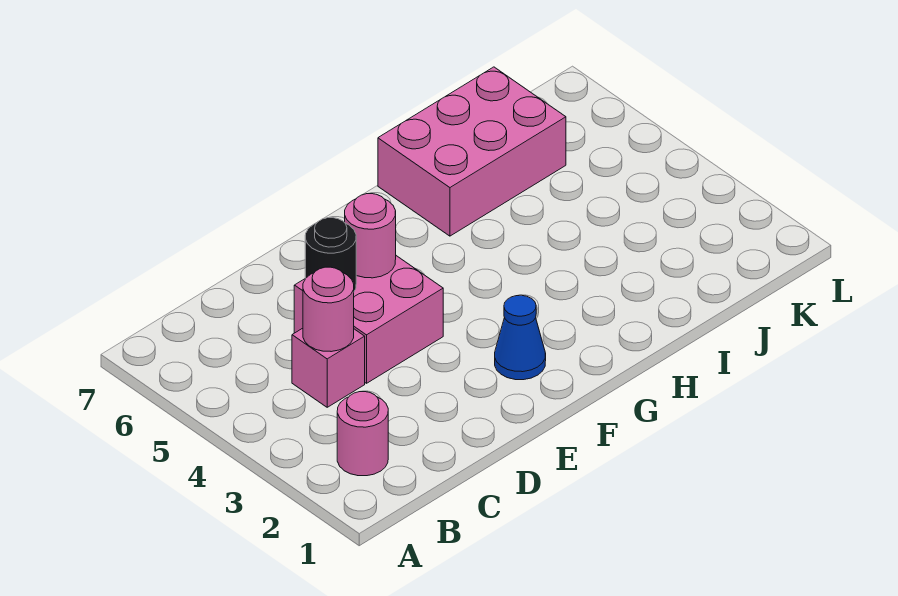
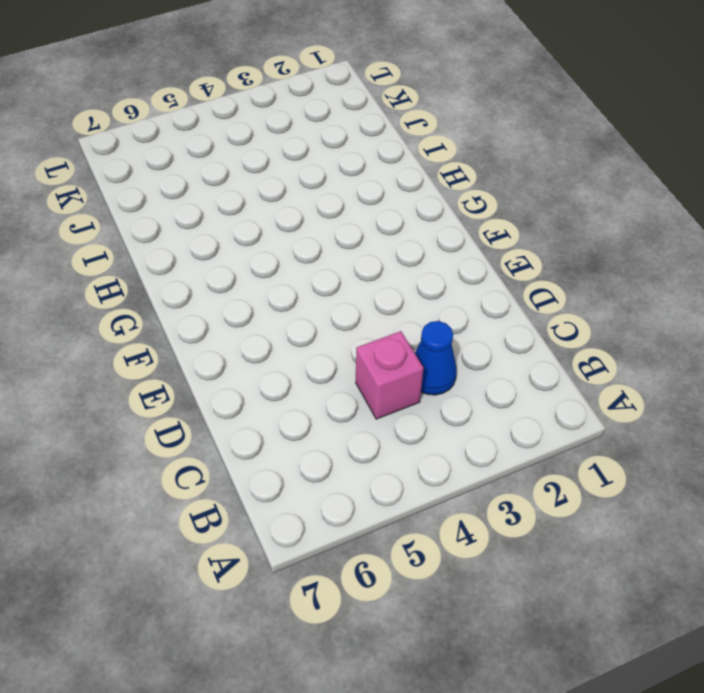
blue cone C3 level 1 -> blue cone F2 level 1
none -> pink round brick B2 level 1
none -> pink brick D4:E5 level 1

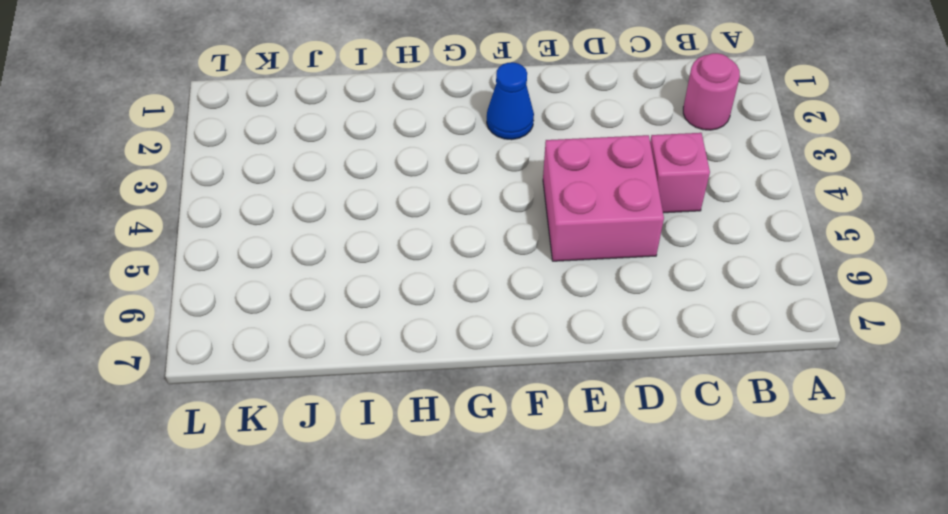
none -> pink brick H6:J7 level 1
none -> pink round brick C4 level 2

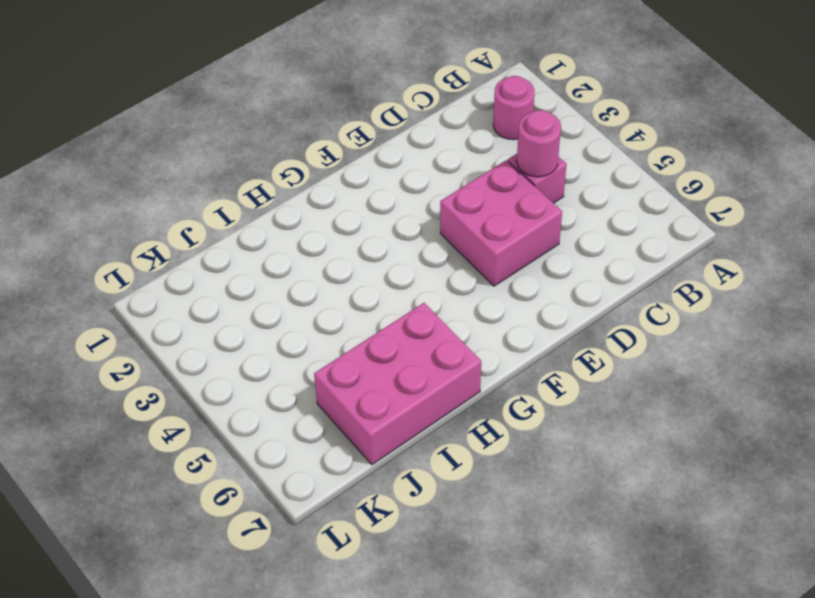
none -> blue cone F2 level 1
none -> black round brick D5 level 2

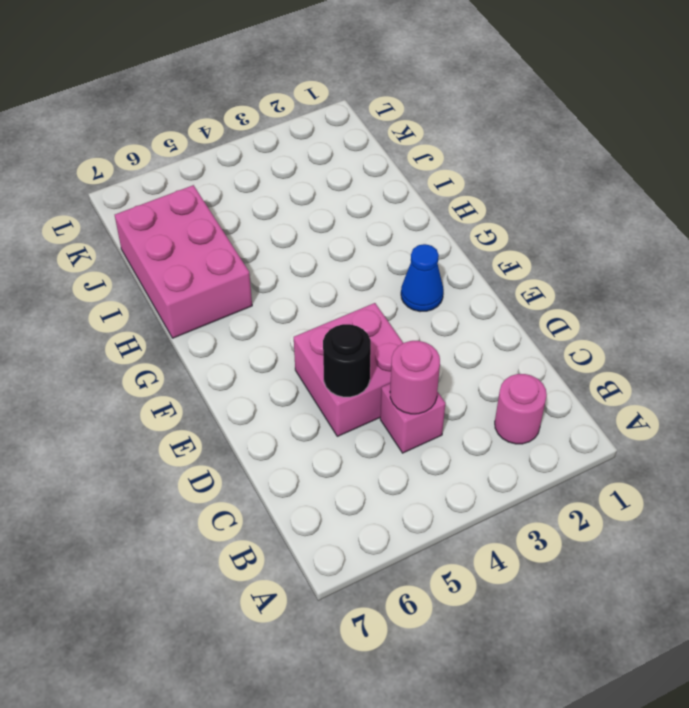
none -> pink round brick E5 level 2

